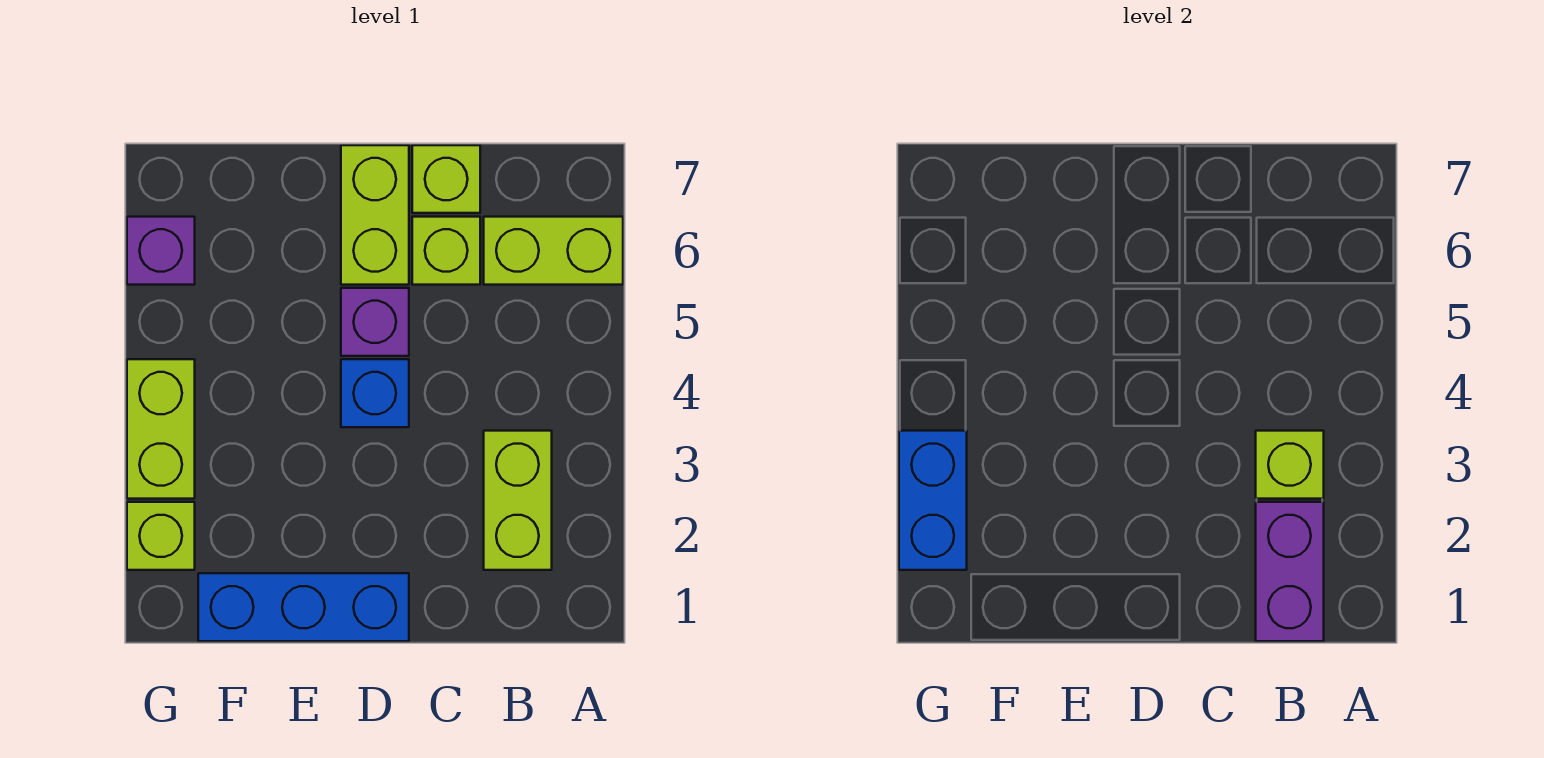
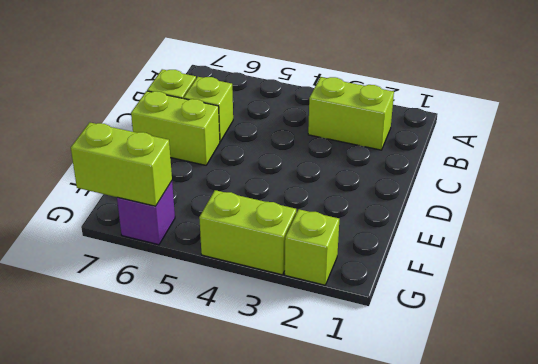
lime brick G6:G7 level 2 -> lime brick A6:B6 level 1
none -> blue brick D1:F1 level 1
none -> blue brick D4 level 1
none -> purple brick D5 level 1

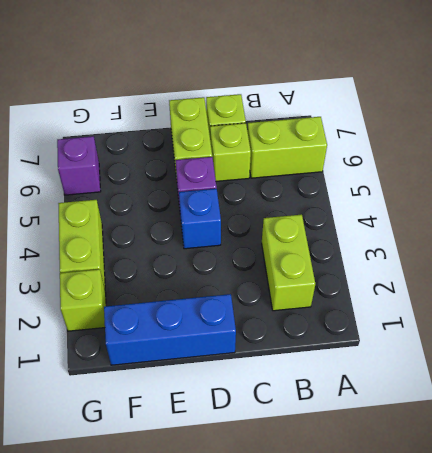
none -> purple brick B1:B2 level 2
none -> lime brick B3 level 2
none -> blue brick G2:G3 level 2

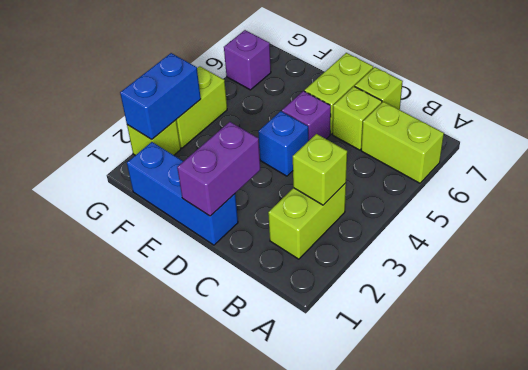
purple brick D1:D2 level 2 -> purple brick B1:B2 level 2

